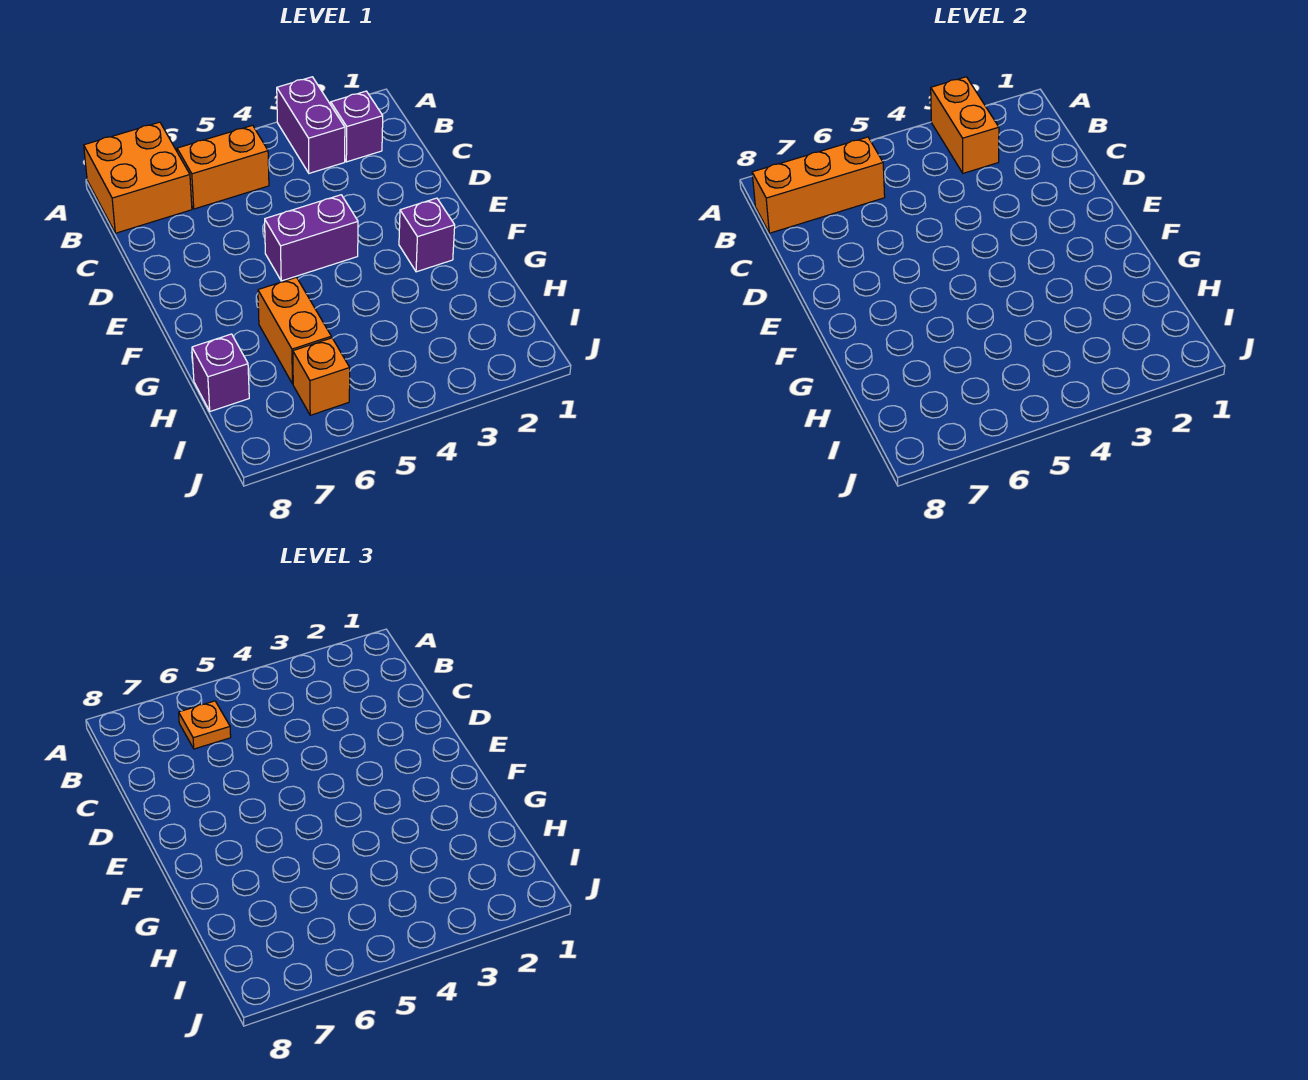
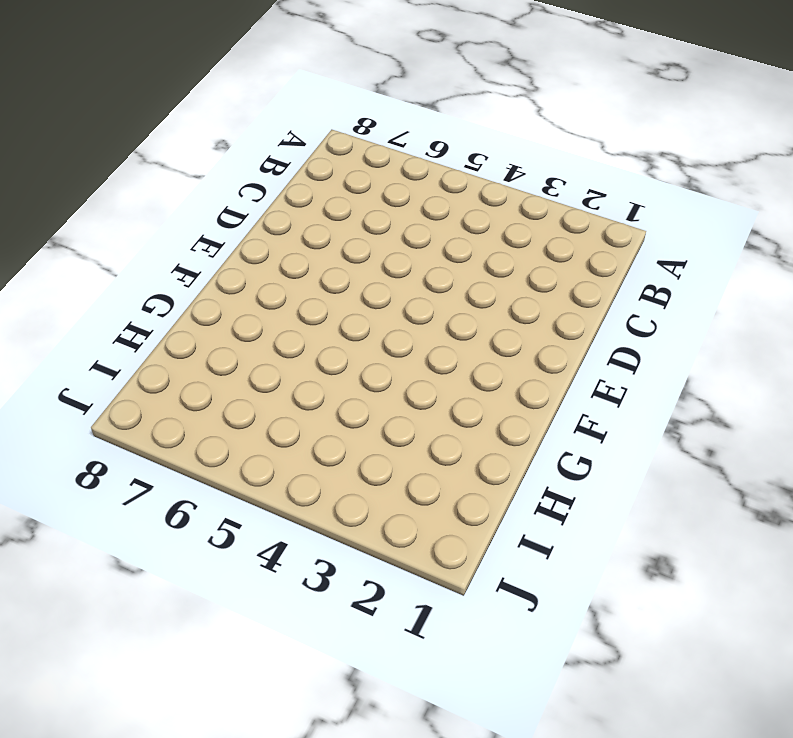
none -> purple brick A3:B3 level 1
none -> orange brick A7:B8 level 1
none -> purple brick B2 level 1

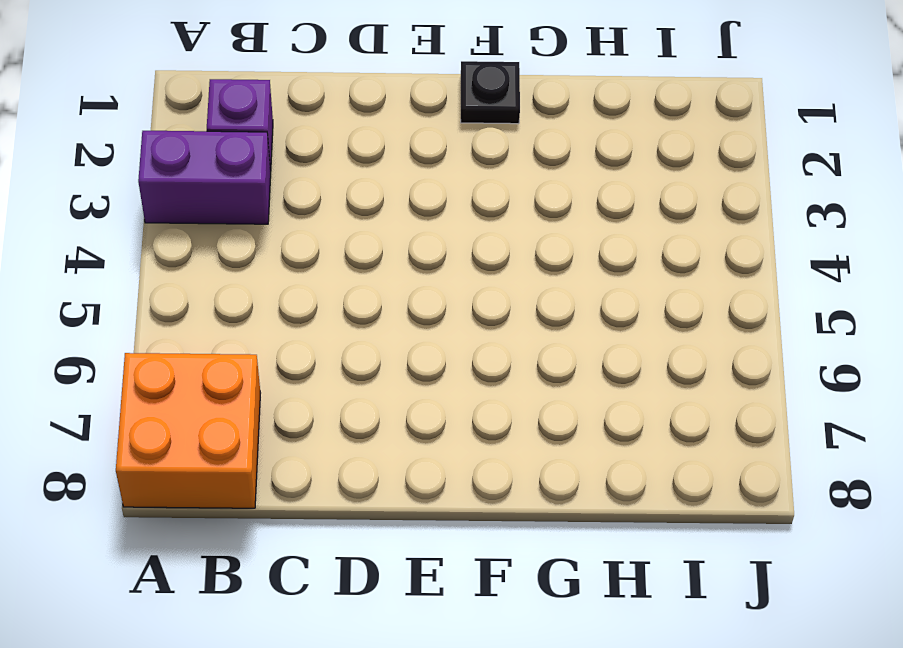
black plate F1 level 1 -> none
none -> orange brick B5:B6 level 1
none -> purple brick E4:E5 level 1
none -> purple brick F2 level 1

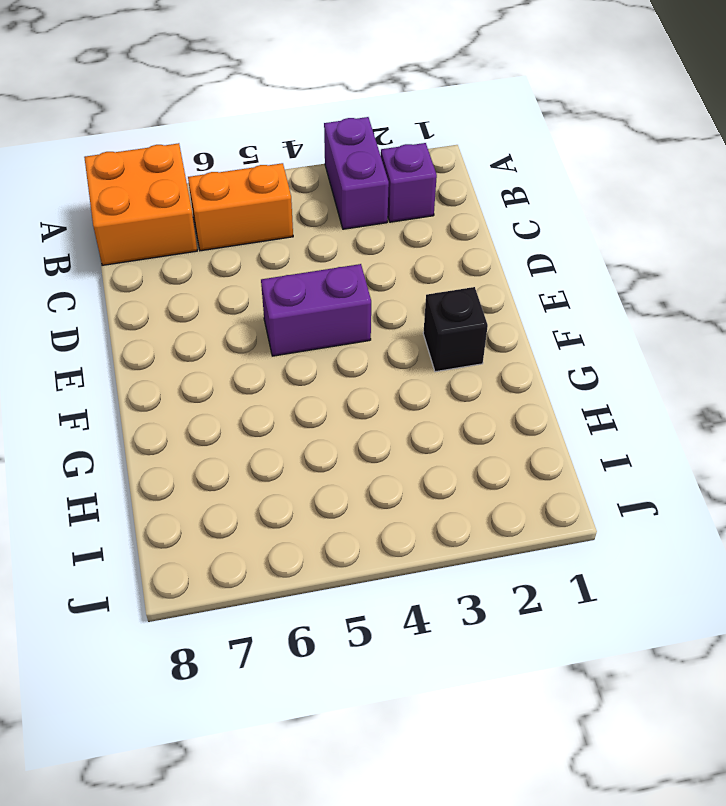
black brick F2 level 1 -> purple brick F2 level 1
none -> orange brick G6:H6 level 1
none -> purple brick H8 level 1
none -> orange brick I6 level 1

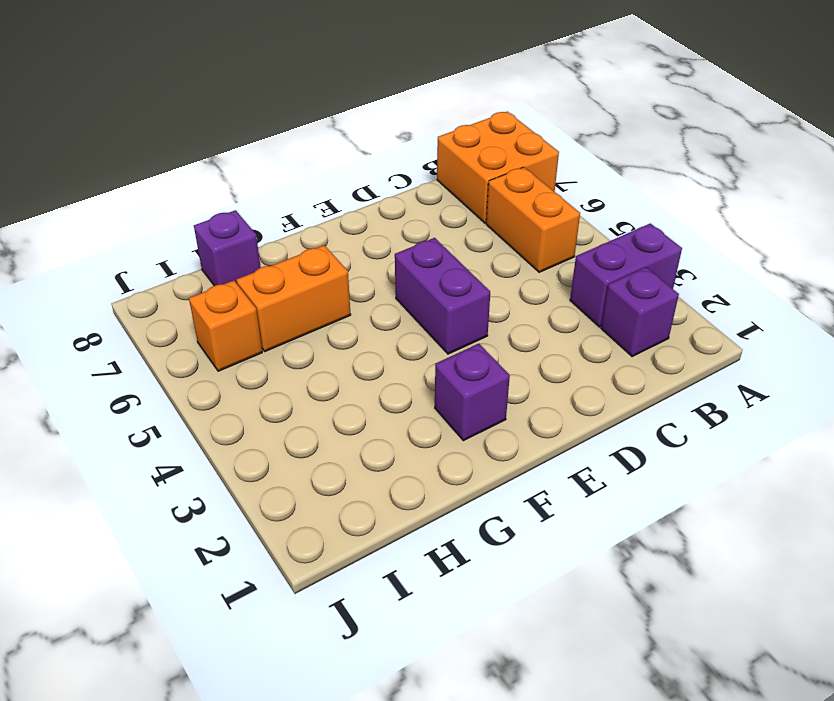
none -> orange brick A3:B3 level 2
none -> orange brick B6:B8 level 2
none -> orange plate B6 level 3

